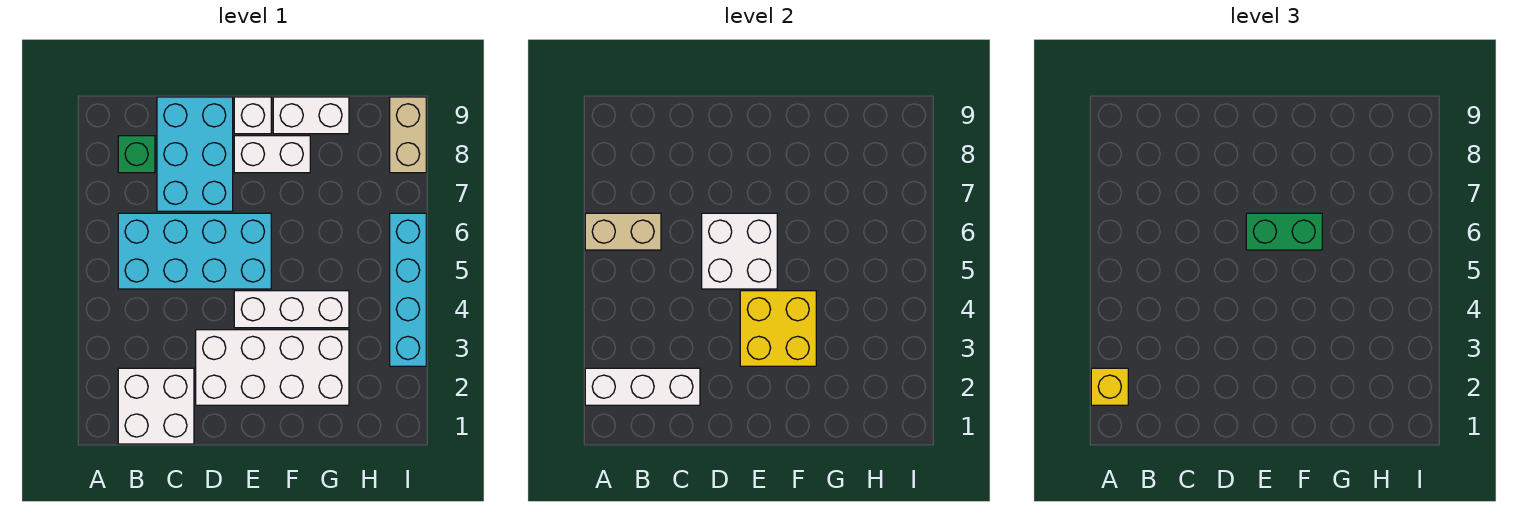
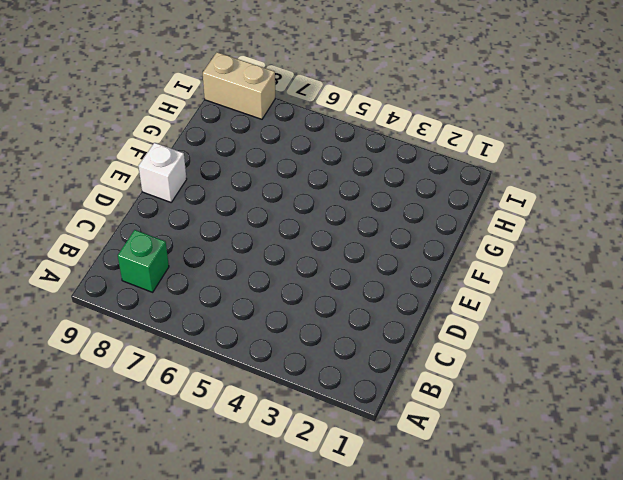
none -> white brick B1:C2 level 1
none -> cyan brick B5:E6 level 1
none -> cyan brick C7:D9 level 1

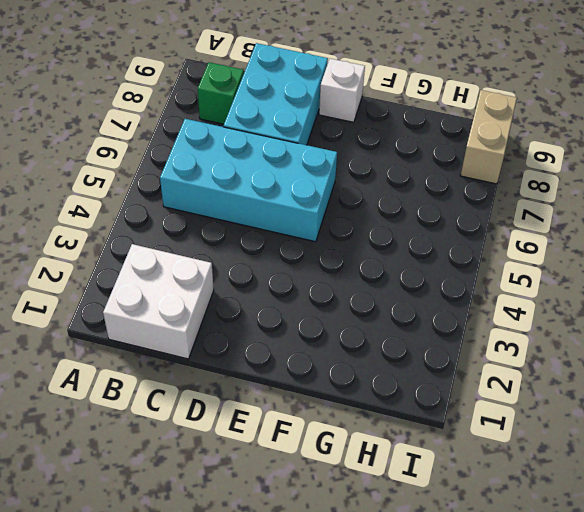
none -> white brick D2:G3 level 1
none -> white brick E4:G4 level 1
none -> white brick E8:F8 level 1

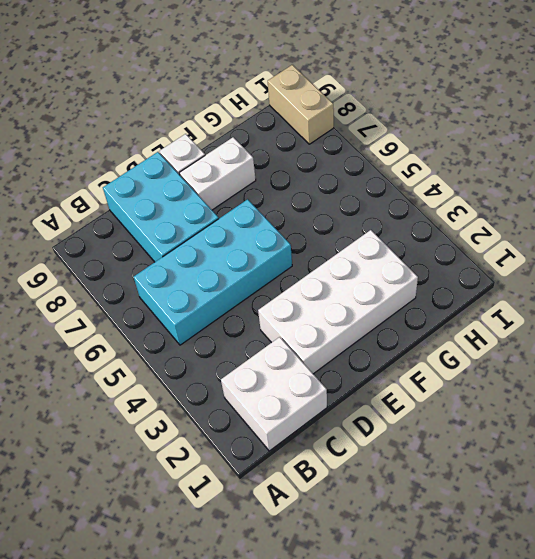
none -> green brick B8 level 1
none -> white brick E4:G4 level 1
none -> white brick F9:G9 level 1

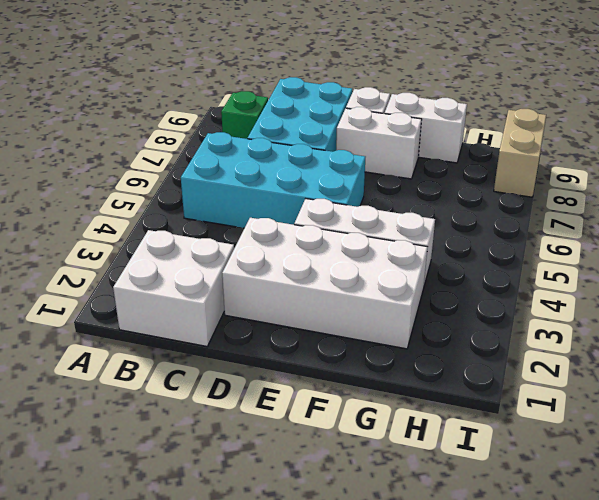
none -> cyan brick I3:I6 level 1
none -> white brick A2:C2 level 2
none -> tan brick A6:B6 level 2

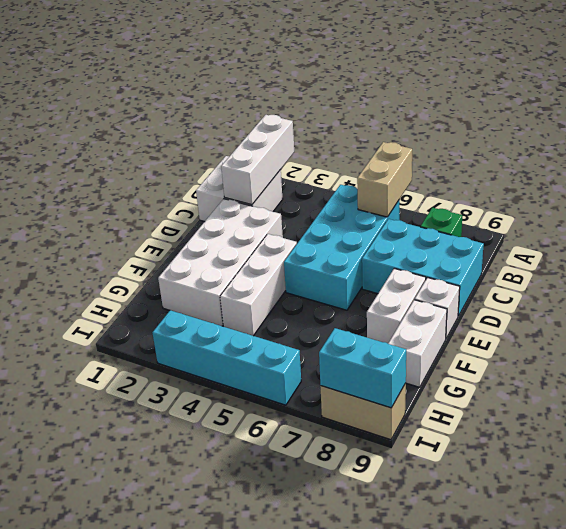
cyan brick I8:I9 level 2 -> none
none -> white brick D5:E6 level 2
none -> yellow brick E3:F4 level 2
none -> yellow brick A2 level 3

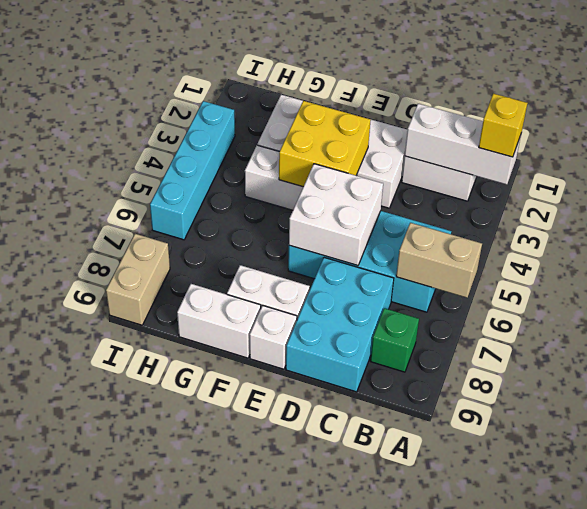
none -> green brick E6:F6 level 3

